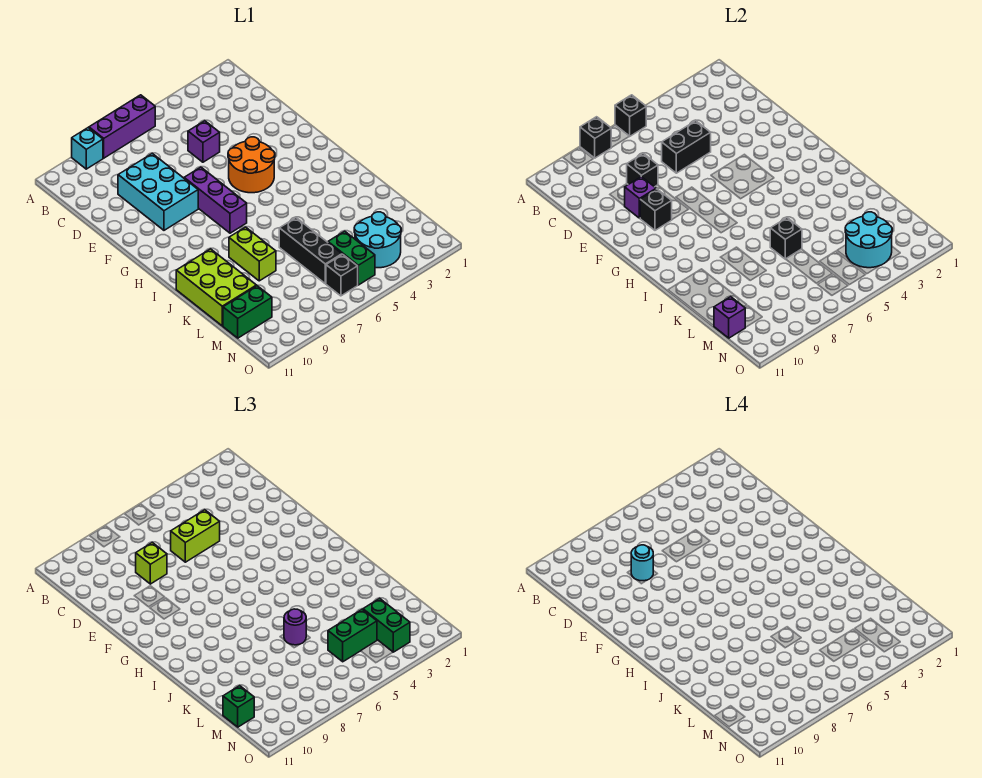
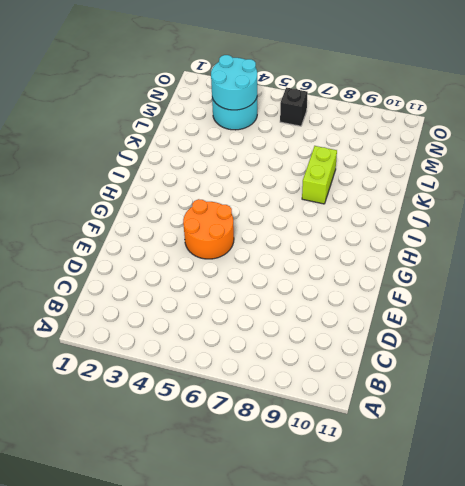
none -> purple brick A6:A8 level 1
none -> cyan brick A9 level 1
none -> purple brick D5 level 1

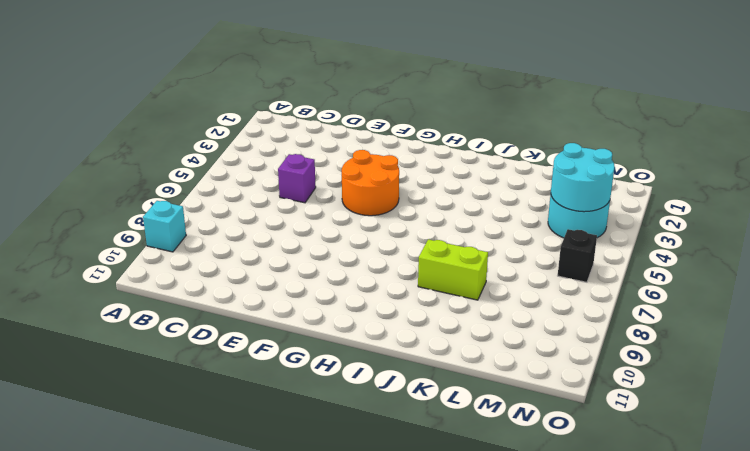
none -> purple brick A6:A8 level 1
none -> cyan brick D8:F9 level 1
none -> purple brick F7:H7 level 1

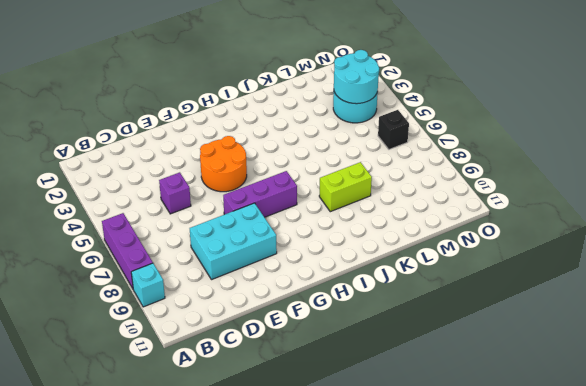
none -> lime brick J10:L11 level 1
none -> black brick K6:M6 level 1
none -> green brick M5:N5 level 1

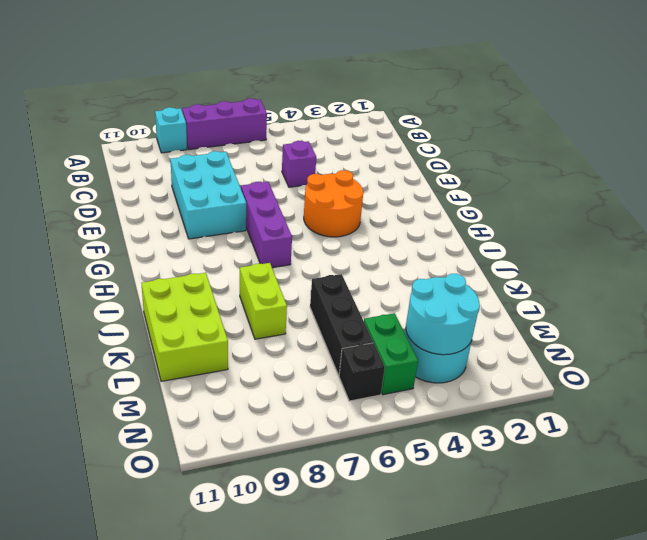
none -> green brick M10:M11 level 1
none -> black brick A6 level 2
none -> black brick A8 level 2

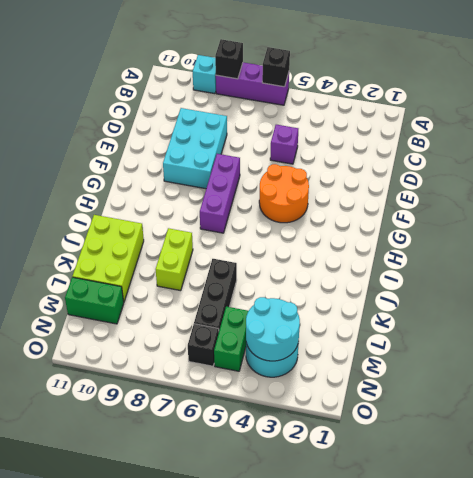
none -> black brick D5:D6 level 2
none -> black brick D8 level 2
none -> purple brick E9 level 2

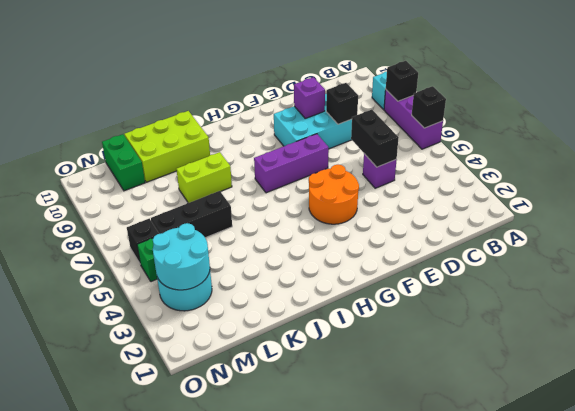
none -> black brick F9 level 2
none -> black brick K6 level 2
none -> purple brick M11 level 2

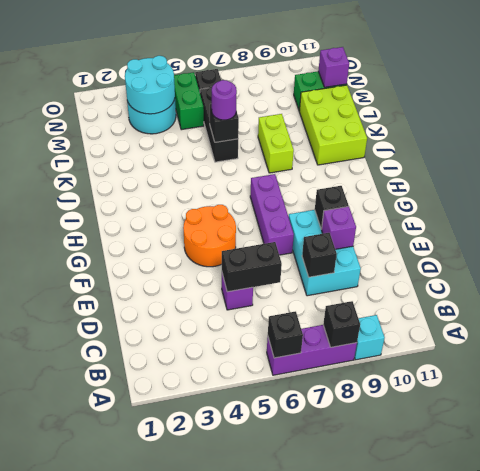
none -> lime brick D5:D6 level 3
none -> lime brick D8 level 3
none -> green brick M3:N3 level 3

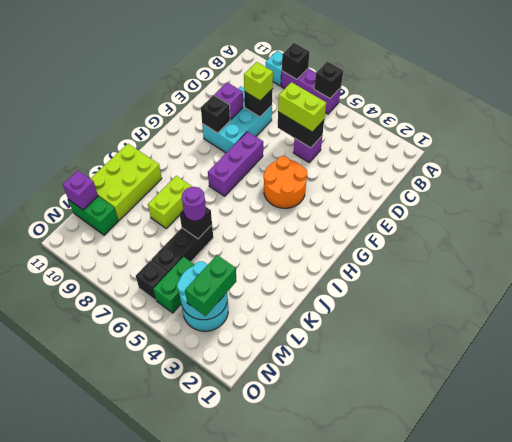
none -> green brick M4:M5 level 3
none -> green brick M11 level 3
none -> cyan round brick D8 level 4

